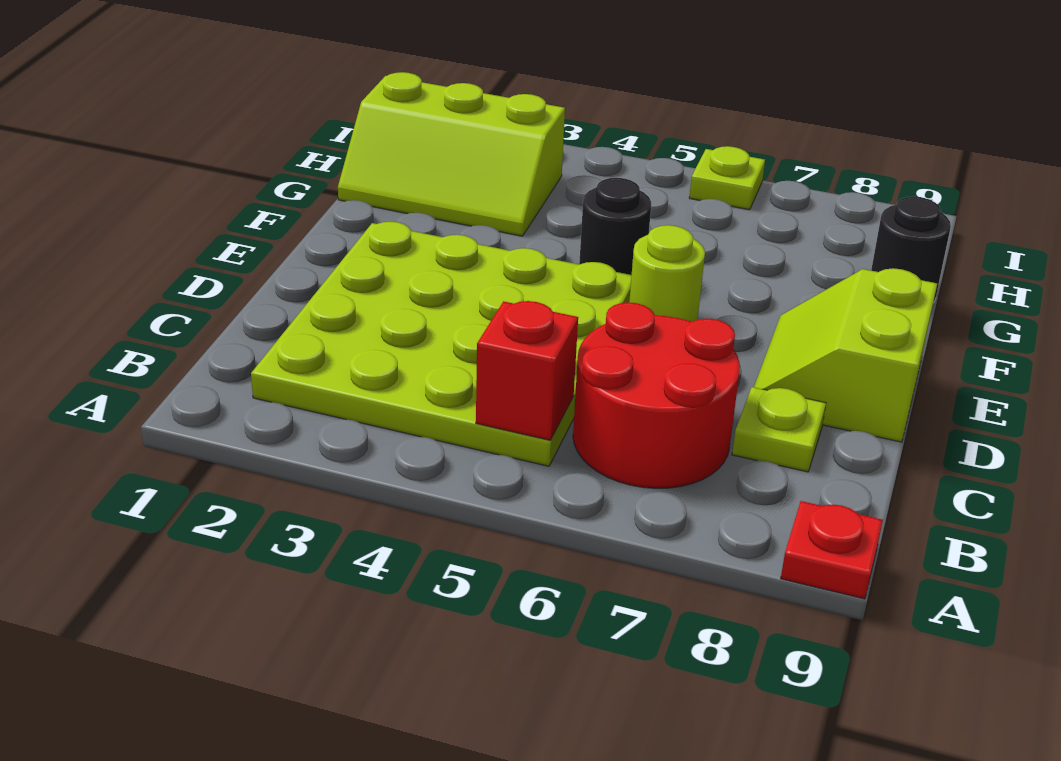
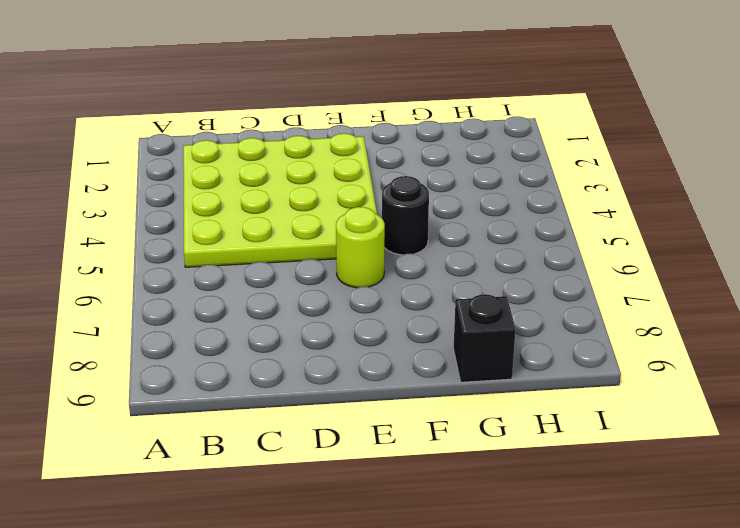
black brick G9 level 1 -> black round brick G9 level 1
none -> red plate A9 level 1
none -> red round brick B6:C7 level 1

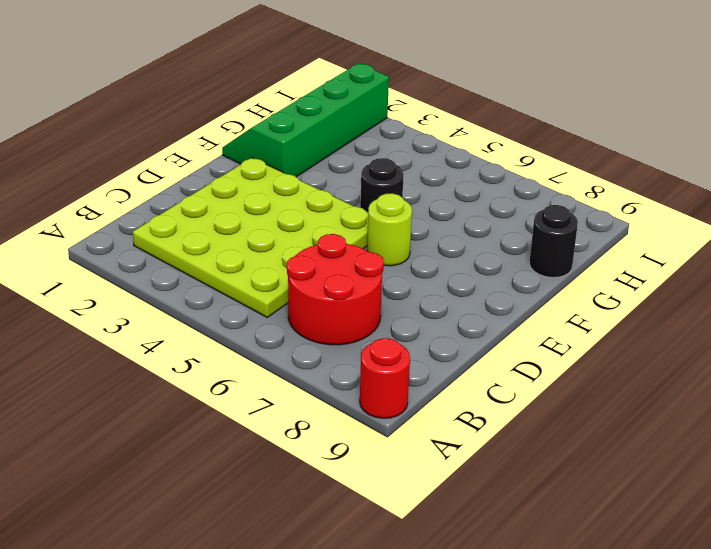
red round brick A9 level 1 -> red plate A9 level 1
green slope F1:I2 level 1 top 2 -> lime slope G1:H3 level 1 top H
none -> lime plate C8 level 1
none -> lime slope D8:E9 level 1 top 9

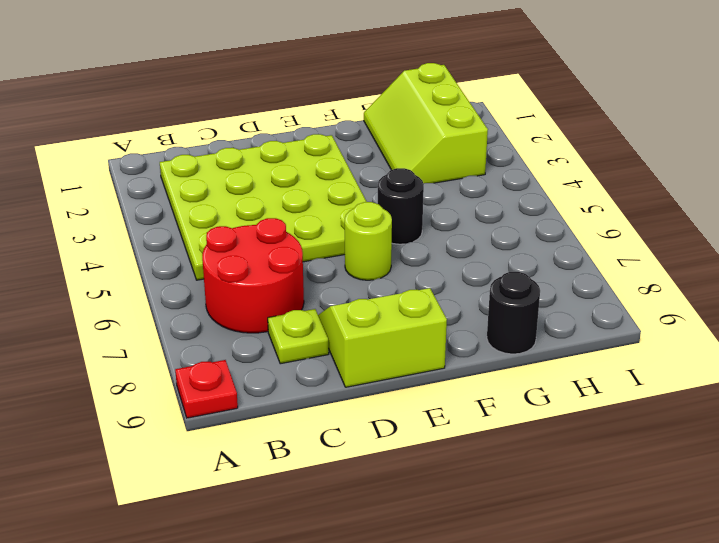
none -> lime plate I6 level 1
none -> red brick B5 level 2

